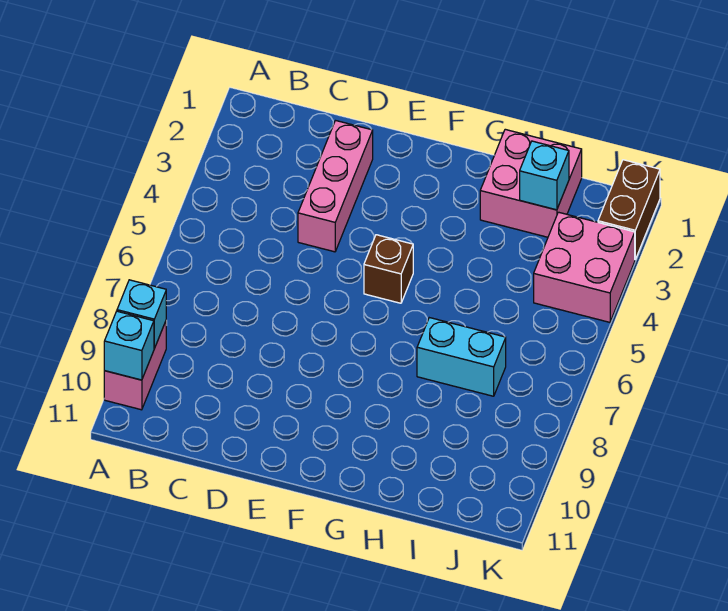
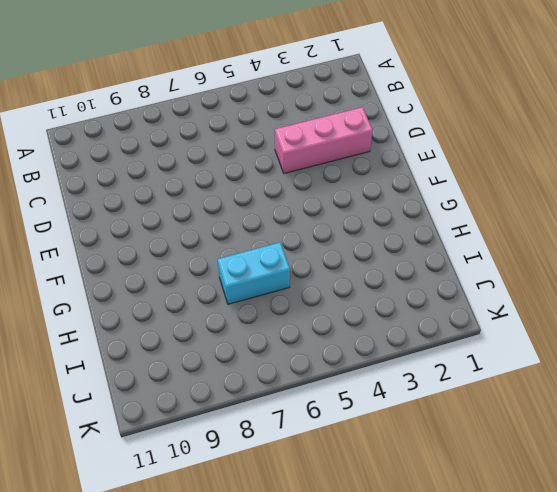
cyan brick H6:H7 level 1 -> cyan brick H7:I7 level 1
none -> pink brick A9:A10 level 1
none -> brown brick F5 level 1

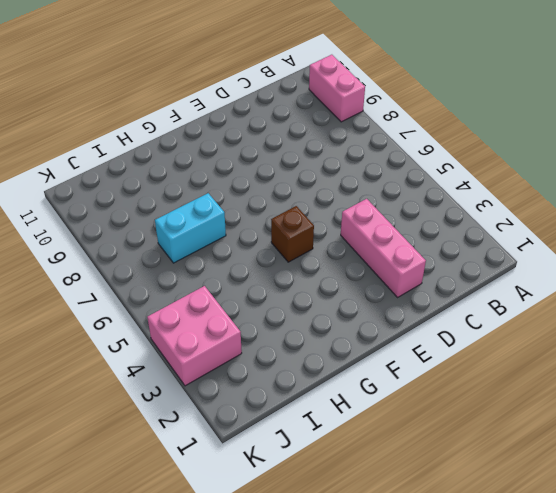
none -> pink brick H1:I2 level 1
none -> brown brick K1:K2 level 1

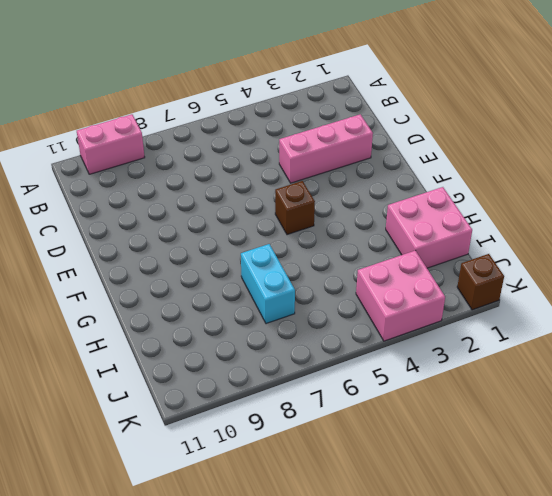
brown brick K1 level 1 -> brown brick K1:K2 level 1
none -> cyan brick A9 level 2
none -> cyan brick A10 level 2

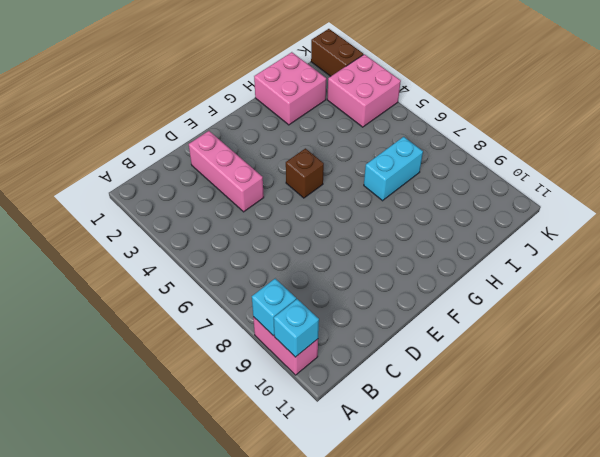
none -> cyan brick I2 level 2

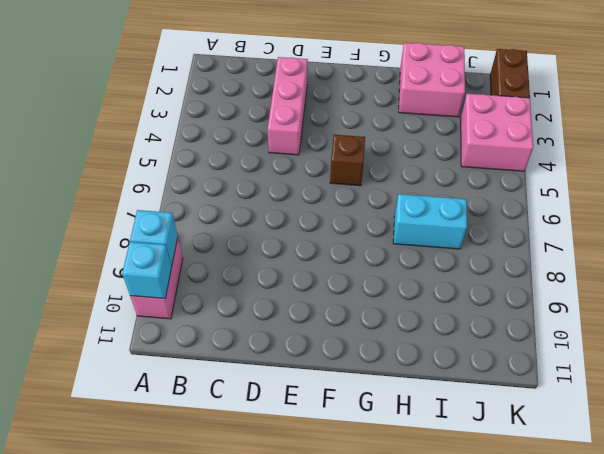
none -> cyan brick I2 level 2

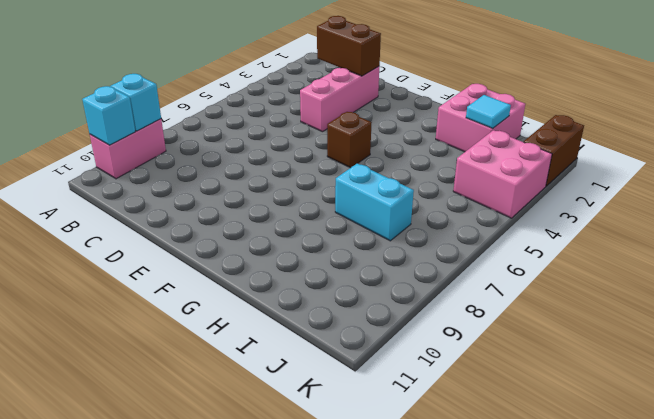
brown brick C2:D2 level 2 -> none
cyan tile I2 level 2 -> cyan brick I2 level 2

